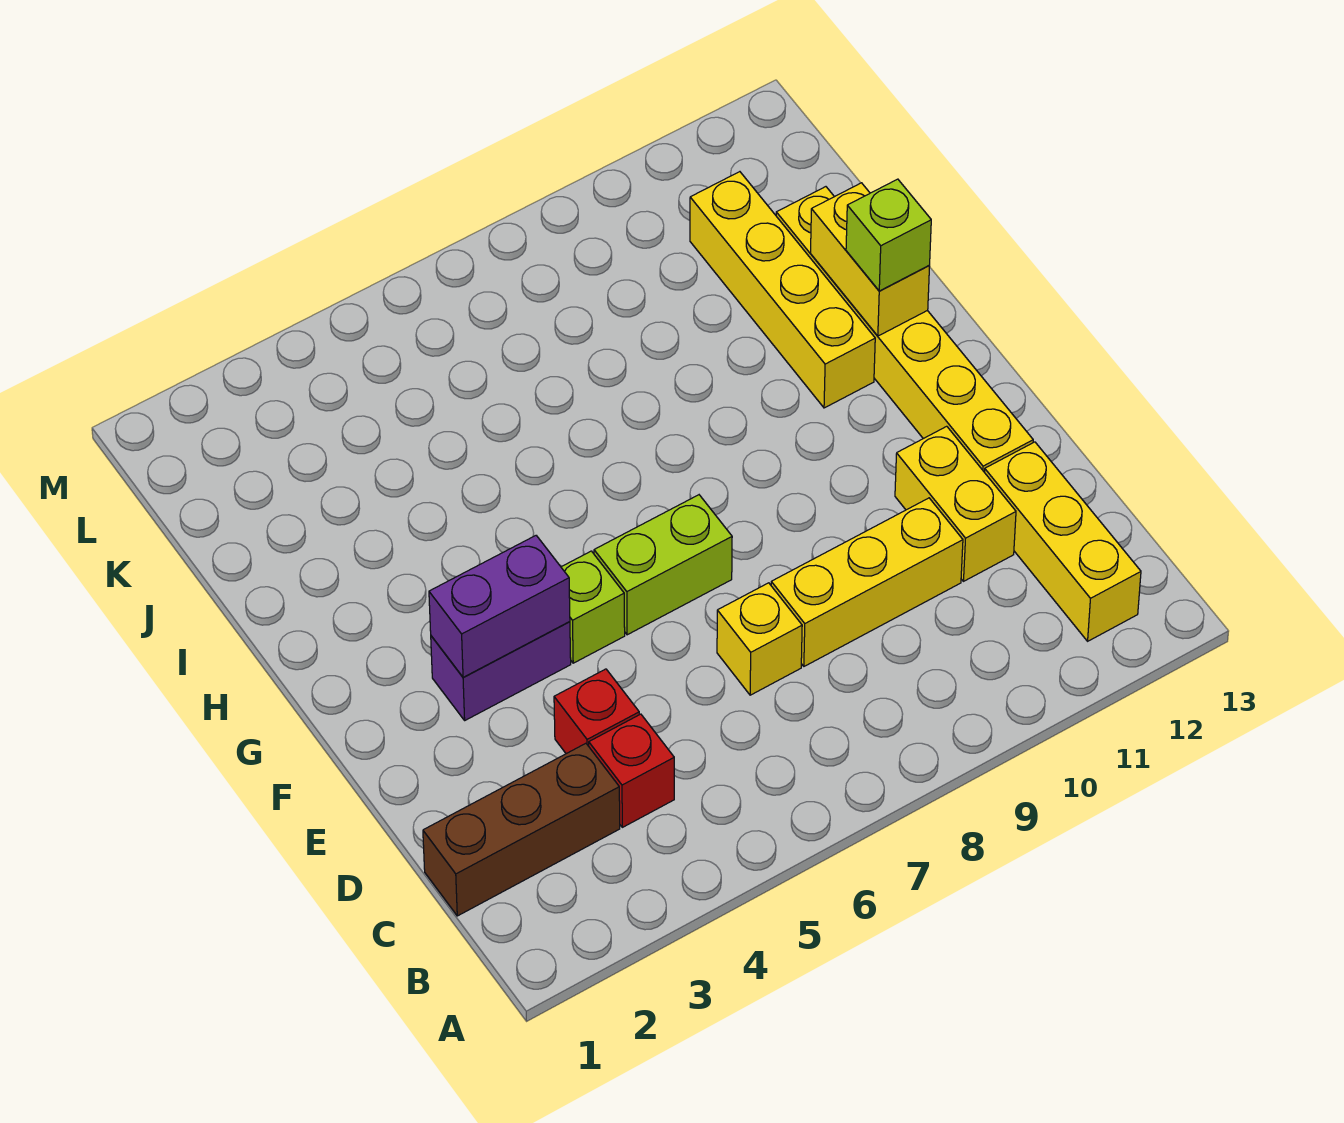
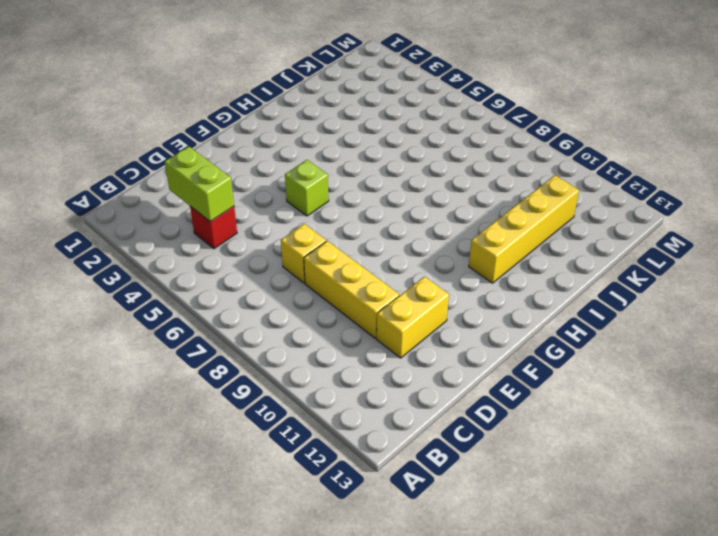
lime brick C3:C4 level 2 -> lime brick F6:F7 level 1
none -> yellow brick B12:D12 level 1
none -> brown brick C1:C3 level 1
none -> red brick D4 level 1

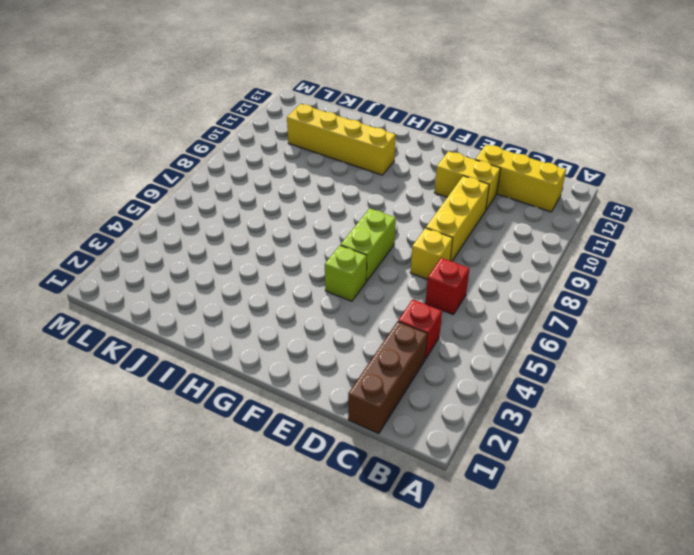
red brick C6 level 1 -> red brick D4 level 1
none -> yellow brick E12:J12 level 1
none -> purple brick F3:F4 level 1
none -> purple brick F3:F4 level 2

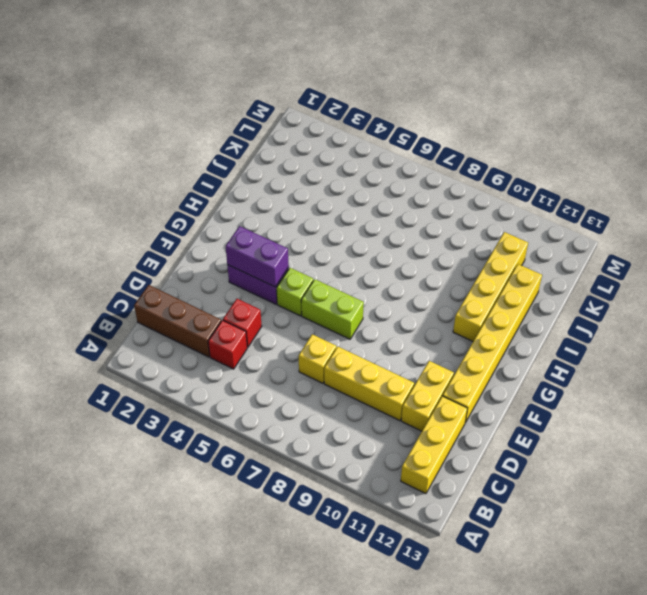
none -> yellow brick H12:I12 level 2
none -> lime brick H12 level 3

